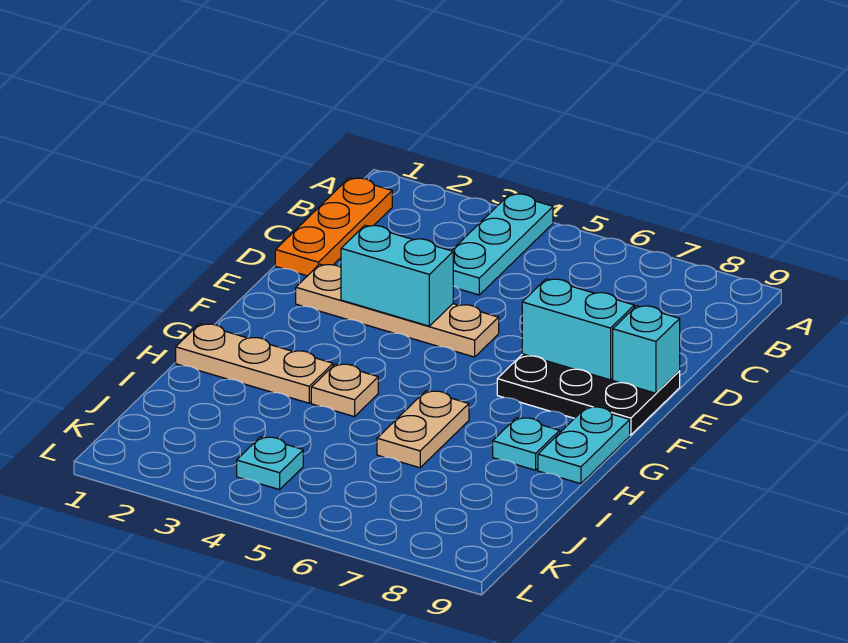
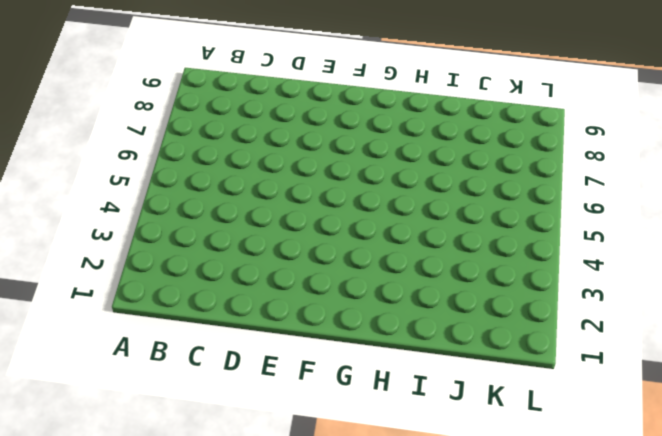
none -> cyan plate A4:C4 level 1
none -> orange plate B1:D1 level 1
none -> tan plate E2:E5 level 1

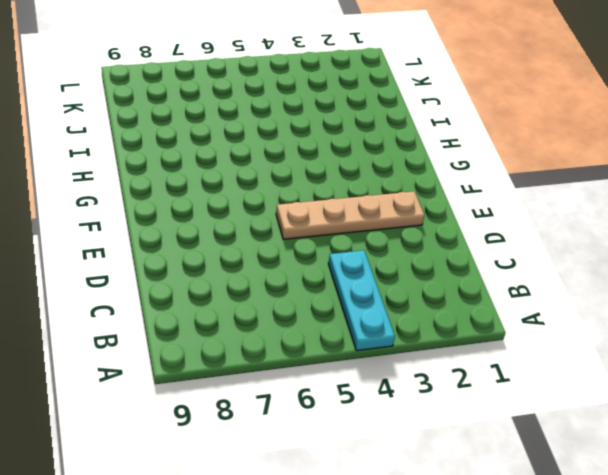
none -> orange plate B1:D1 level 1
none -> black plate E7:F9 level 1
none -> cyan plate G9:H9 level 1

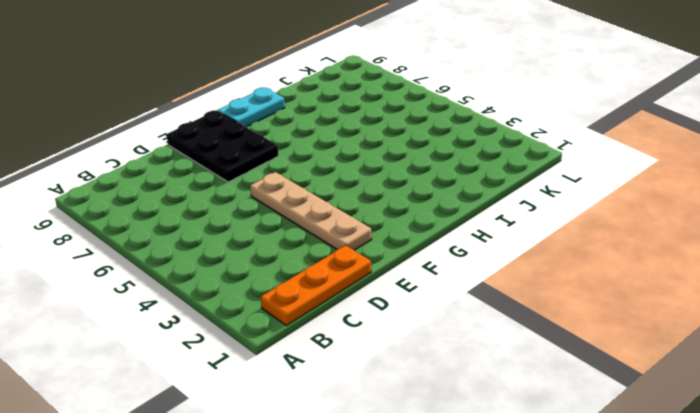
none -> cyan plate A4:C4 level 1
none -> tan plate H1:H3 level 1
none -> tan plate H4 level 1

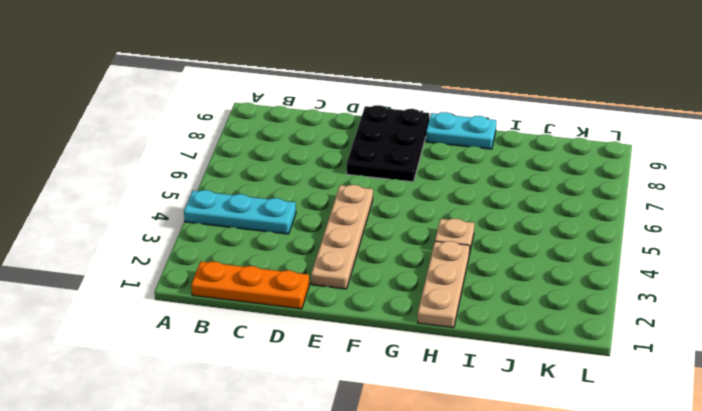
none -> tan plate H6:I6 level 1
none -> cyan plate H8 level 1
none -> cyan plate K4 level 1

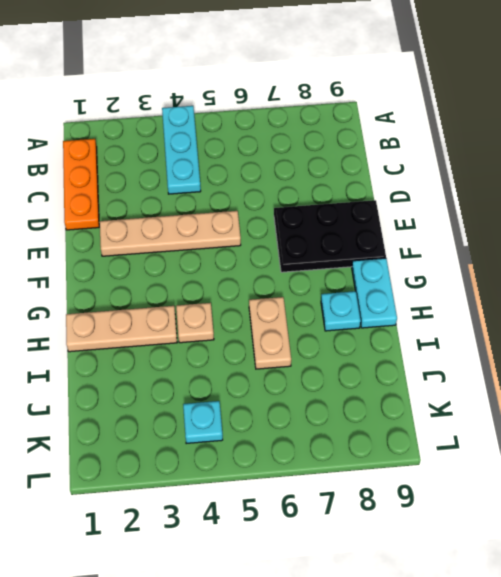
none -> cyan brick E3:E4 level 2
none -> cyan brick E7:E8 level 2
none -> cyan brick E9 level 2

